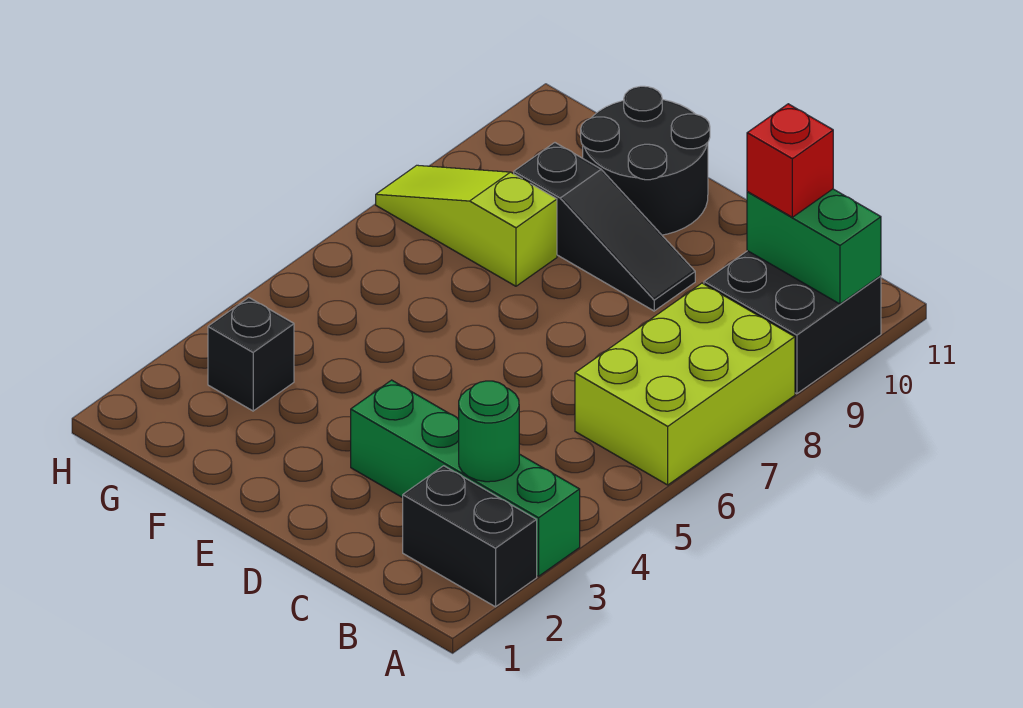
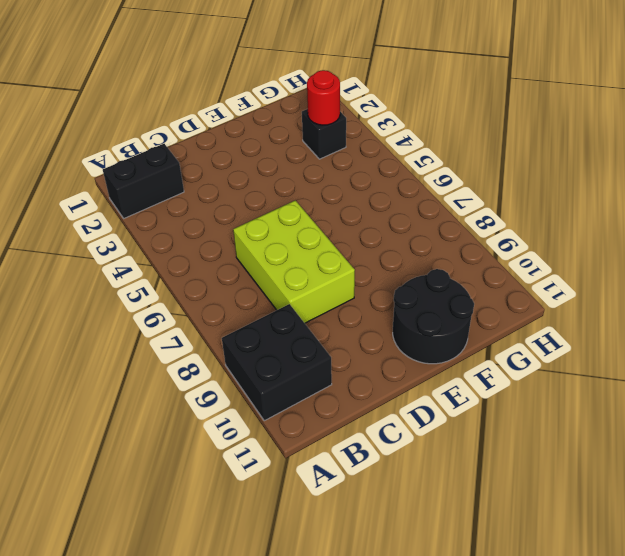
lime brick C6:D8 level 1 -> lime brick A6:B8 level 1
red round brick G3 level 2 -> none
none -> green brick A3:D3 level 1
none -> black slope D9:F9 level 1 top F

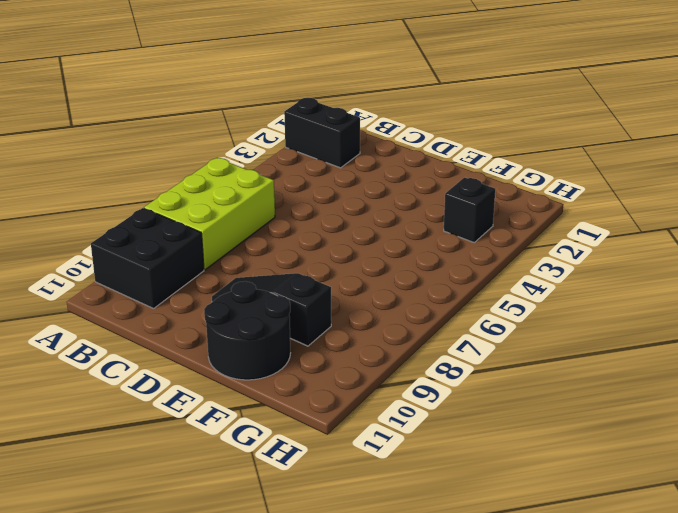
none -> green brick A3:D3 level 1
none -> lime slope F8:H8 level 1 top F

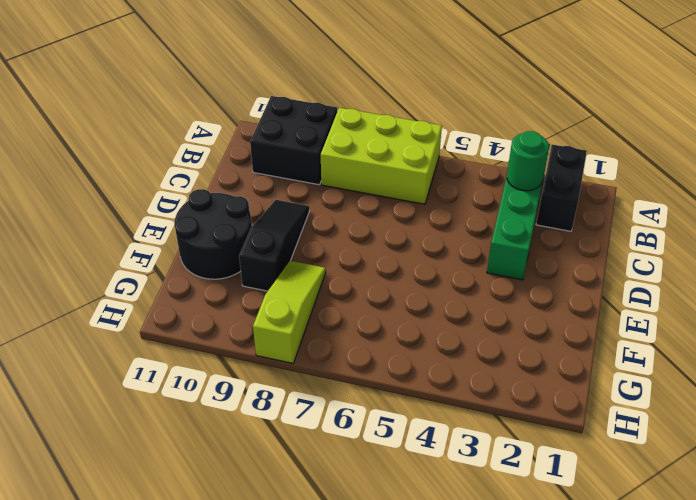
lime slope F8:H8 level 1 top H -> lime slope F8:H8 level 1 top F
none -> black brick G3 level 1
none -> green brick A10:B10 level 2

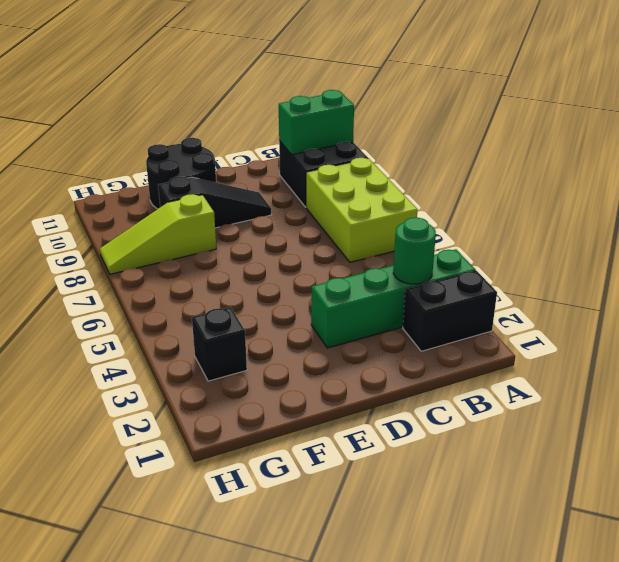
none -> red brick B10 level 3

